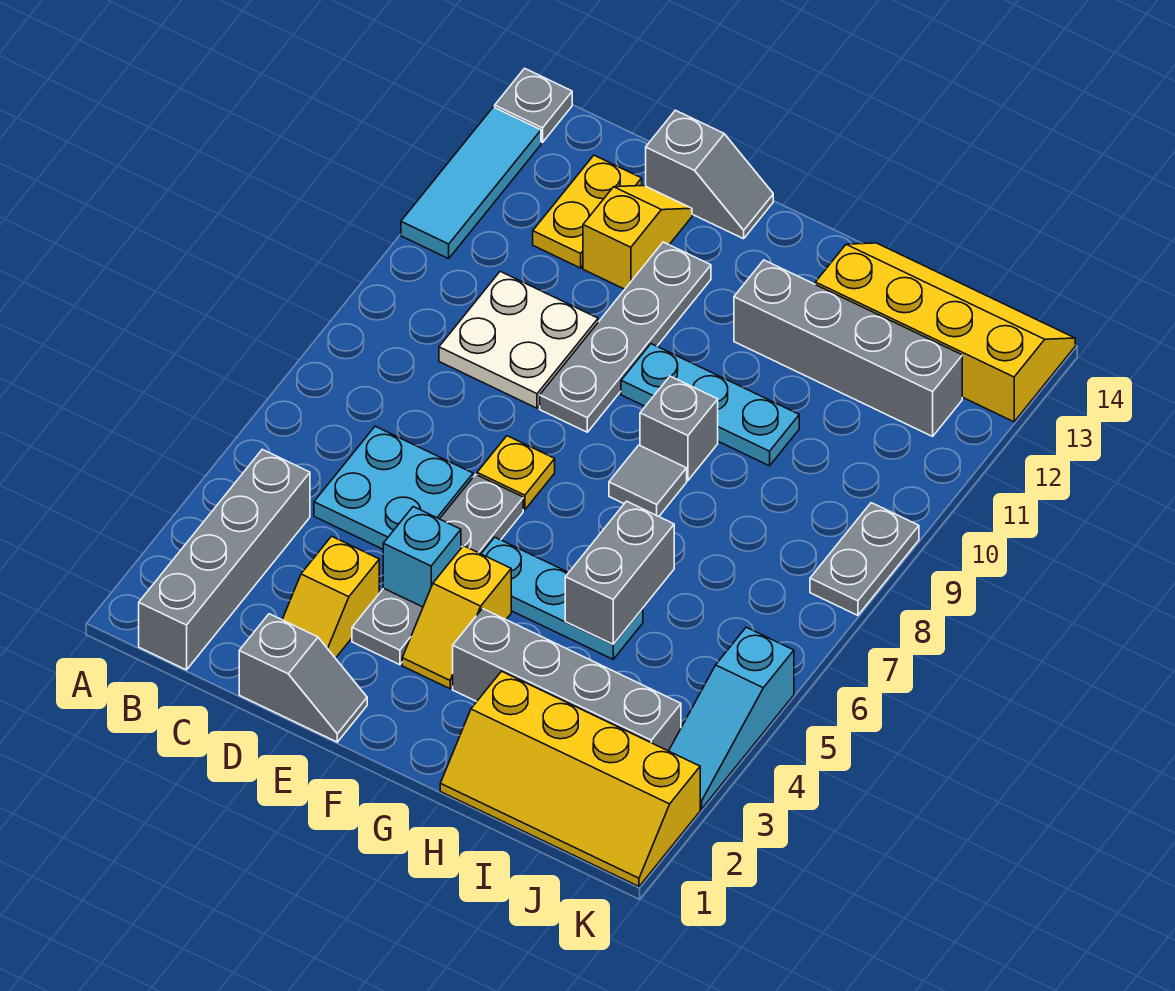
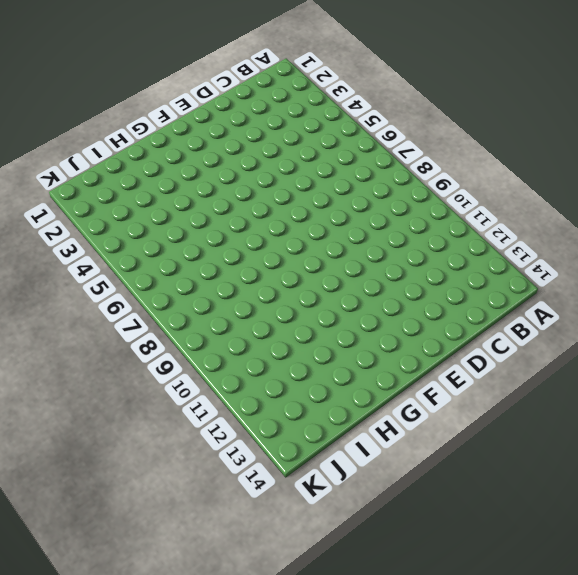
none -> cyan tile A11:A13 level 1
none -> grey plate A14 level 1
none -> grey brick B1:B4 level 1

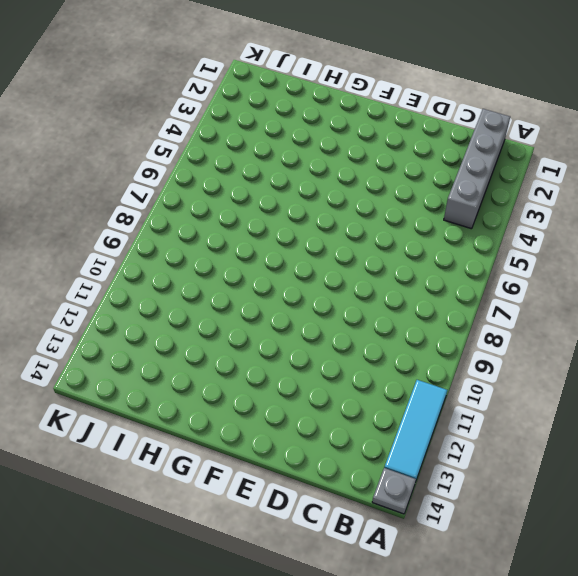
none -> cyan plate C5:D6 level 1
none -> white plate C9:D10 level 1
none -> yellow plate C12:C13 level 1

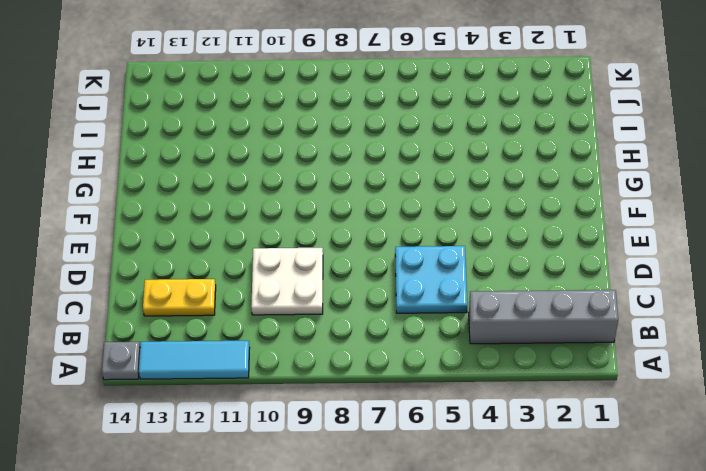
none -> grey slope D1:E1 level 1 top D
none -> yellow slope D2:D3 level 1 top 3
none -> yellow slope D12:D13 level 1 top 12

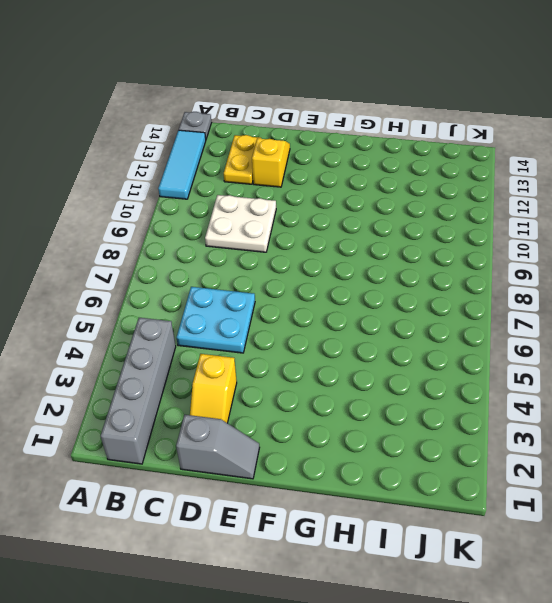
none -> grey slope D14:E14 level 1 top D
none -> grey plate E3:E6 level 1
none -> yellow plate E7 level 1

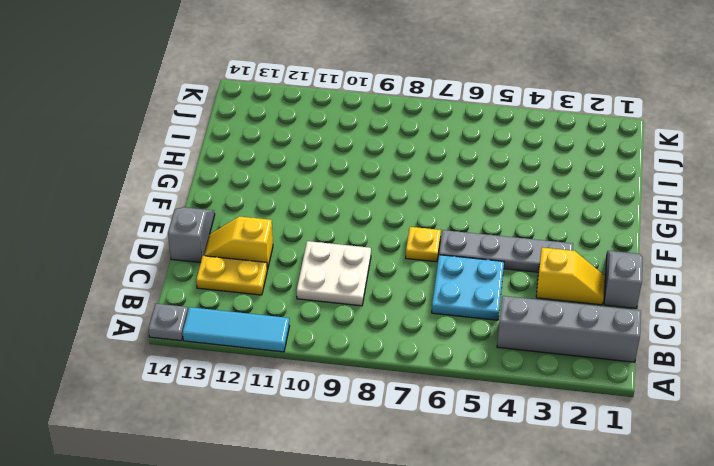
none -> grey plate E9:E12 level 1
none -> yellow slope F3:F4 level 1 top 4
none -> cyan plate F5:H5 level 1

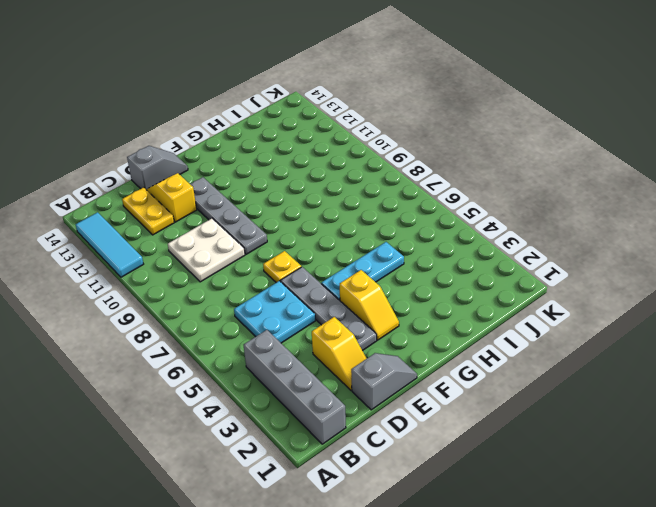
none -> grey plate A14 level 1
none -> cyan plate F10:H10 level 1
none -> grey brick G3:J3 level 1

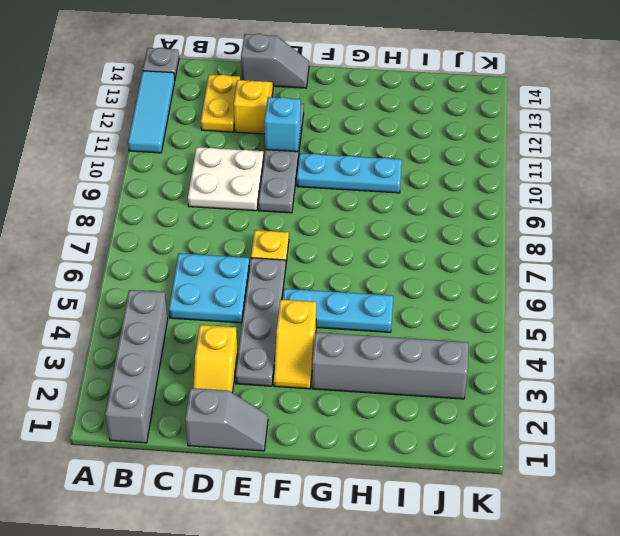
cyan brick E11 level 2 -> cyan brick E4 level 2
none -> grey tile G8 level 1
none -> grey brick G9 level 1
none -> grey brick G12:J12 level 1

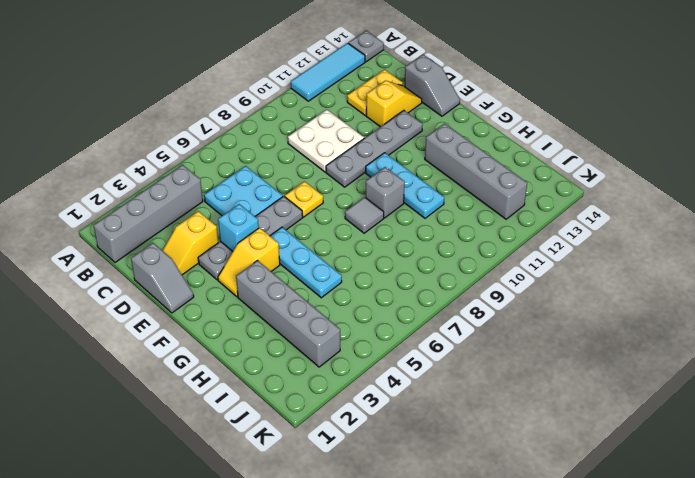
none -> yellow slope H1:K2 level 1 top 2
none -> yellow slope H13:K14 level 1 top 13
none -> cyan slope K3:K5 level 1 top 5

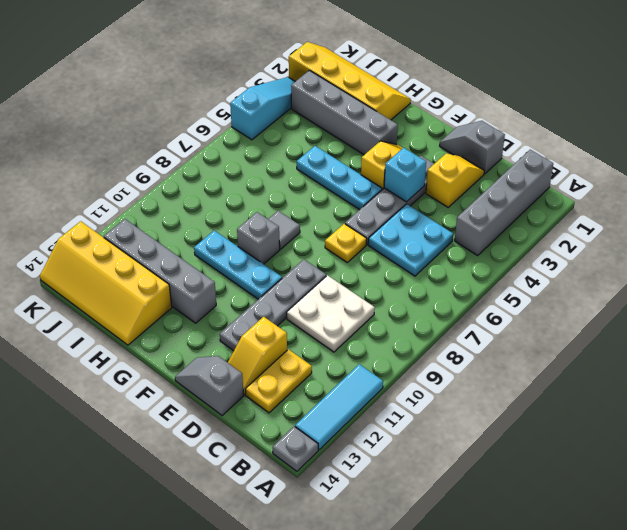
none -> grey plate K8:K9 level 1
none -> grey brick H5:H6 level 2

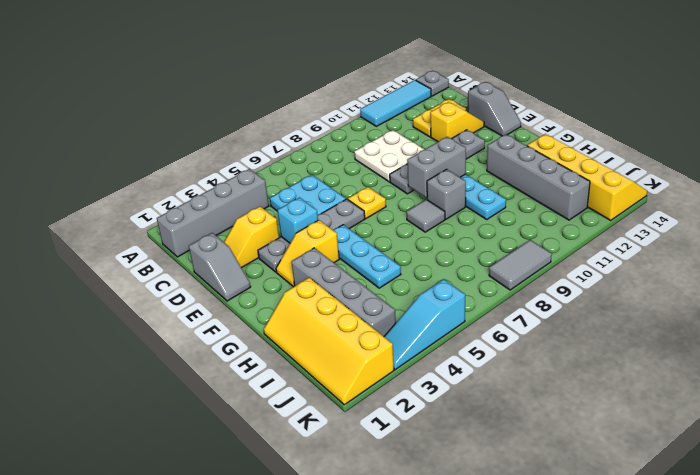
grey brick F9:F10 level 2 -> grey brick H5:H6 level 2
grey tile K8:K9 level 1 -> grey plate K8:K9 level 1

